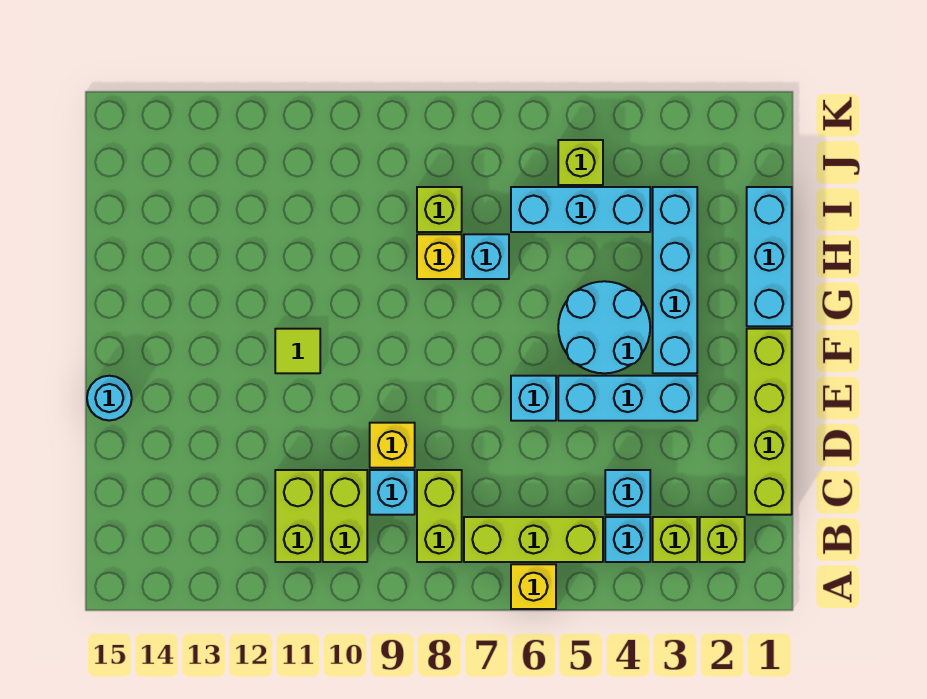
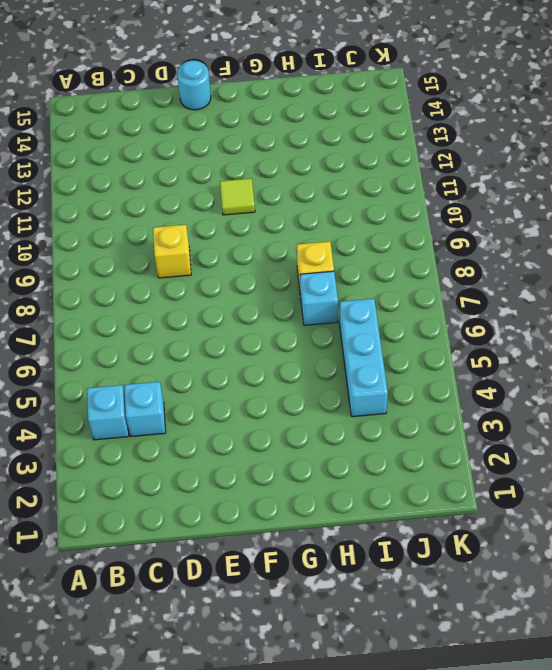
none -> yellow brick A6 level 1
none -> lime brick B2 level 1
none -> lime brick B3 level 1

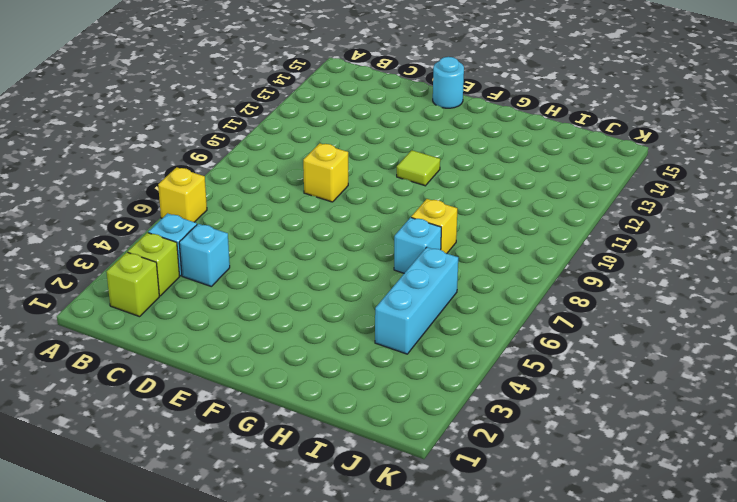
none -> lime brick B5:B7 level 1
none -> lime brick B8:C8 level 1
none -> lime brick B10:C10 level 1

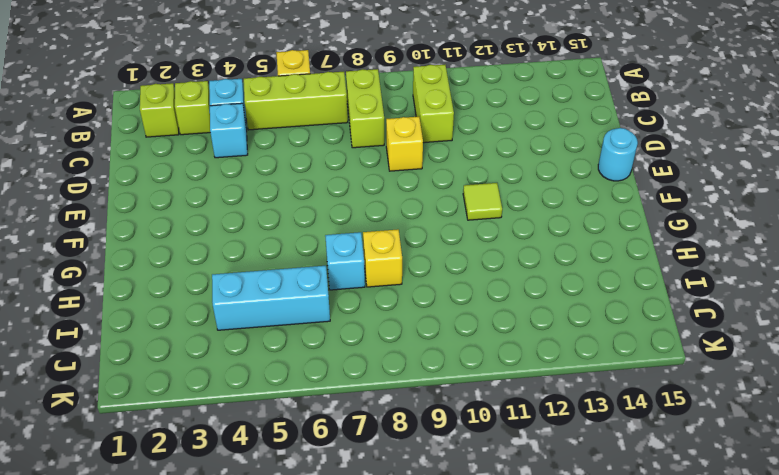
none -> lime brick B11:C11 level 1
none -> lime brick C1:F1 level 1
none -> cyan brick C9 level 1

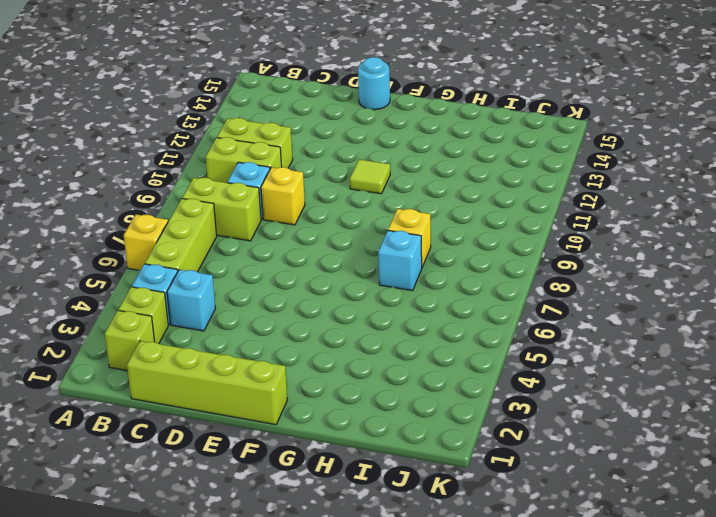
none -> cyan brick E3:E5 level 1
none -> cyan brick E6 level 1
none -> cyan brick F3:I3 level 1

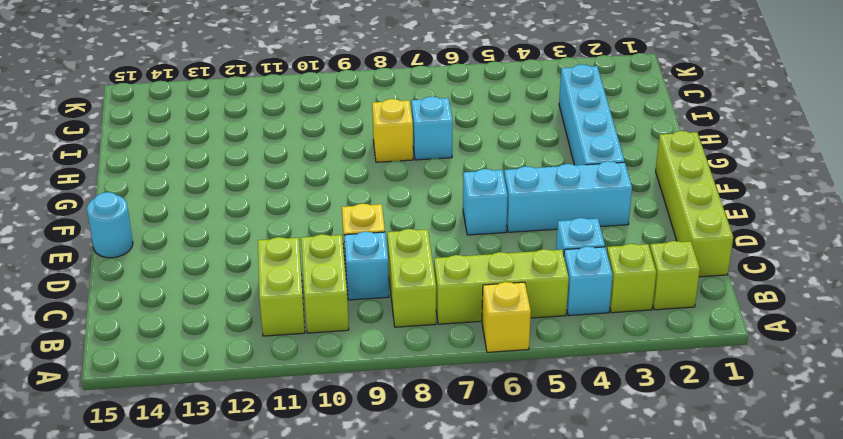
none -> cyan round brick F4:G5 level 1
none -> lime tile F11 level 1
none -> cyan brick G1:I1 level 1

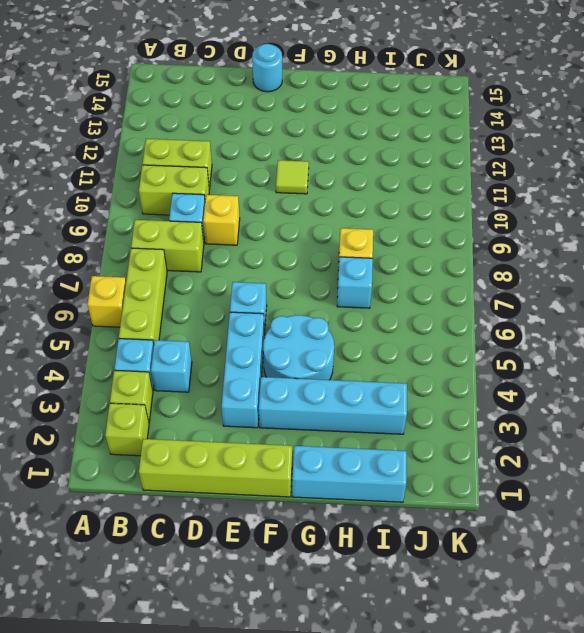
none -> cyan brick I4:I6 level 1
none -> lime brick I8 level 1
none -> lime brick J5 level 1

